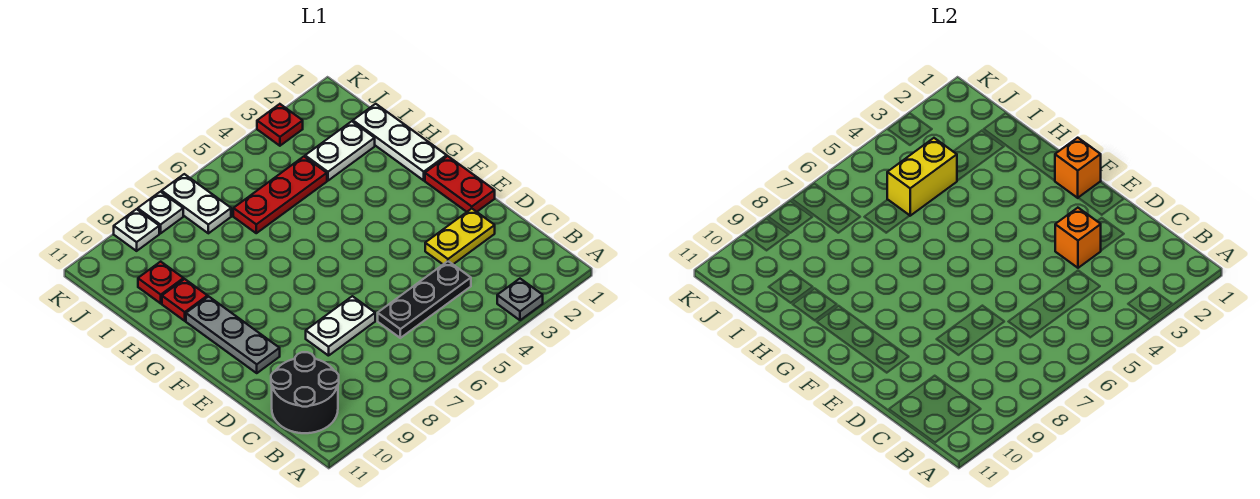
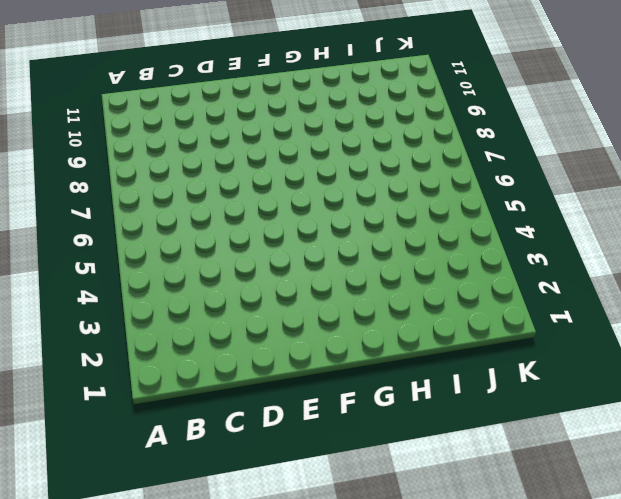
none -> grey plate A3 level 1
none -> black round brick B10:C11 level 1
none -> black plate C4:C6 level 1

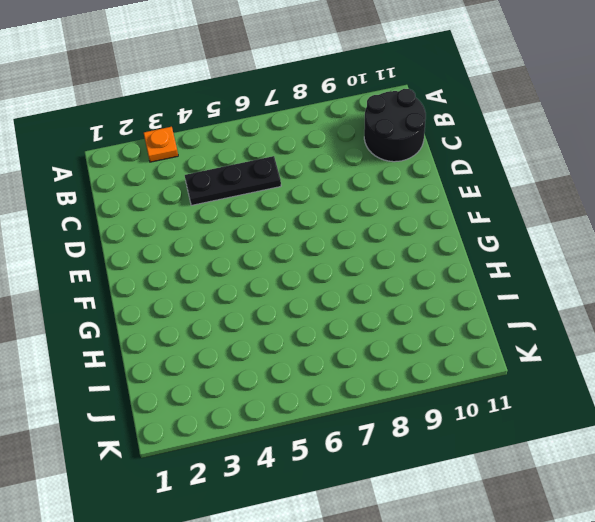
orange plate A3 level 1 -> grey plate A3 level 1
none -> yellow plate D2:D3 level 1
none -> white plate D7:D8 level 1
none -> red plate E1:F1 level 1

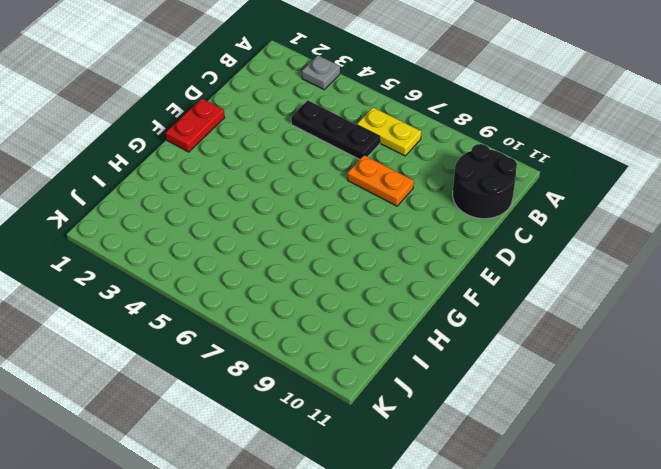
yellow plate B6:B7 level 1 -> yellow plate D2:D3 level 1
orange plate D7:D8 level 1 -> white plate D7:D8 level 1
none -> grey plate E10:G10 level 1
none -> white plate G1:I1 level 1
none -> red plate H10 level 1

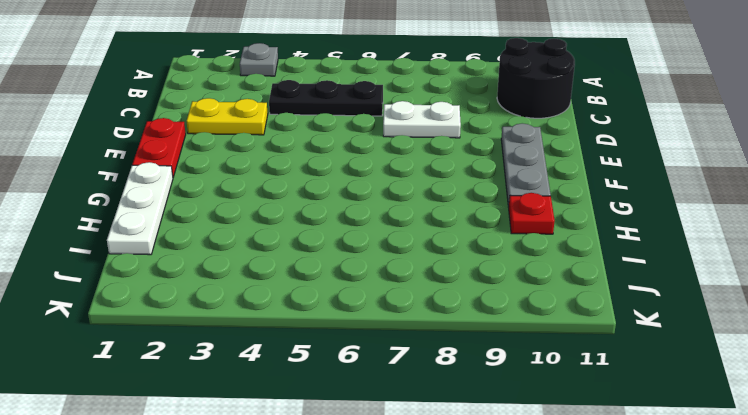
none -> white plate I2:I3 level 1
none -> red plate I4:I6 level 1
none -> red plate I10 level 1

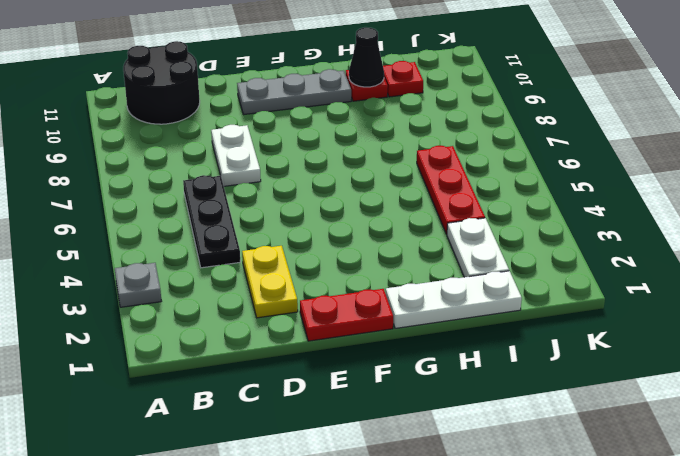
black cone H10 level 2 -> none
none -> white plate J7:K7 level 1
none -> red plate K3 level 1
none -> white plate K8 level 1

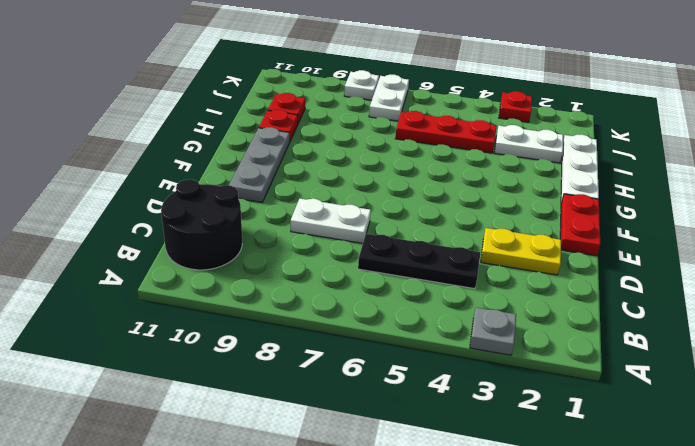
none -> white plate K9 level 1
none -> orange brick D3 level 2
none -> orange brick F1 level 2

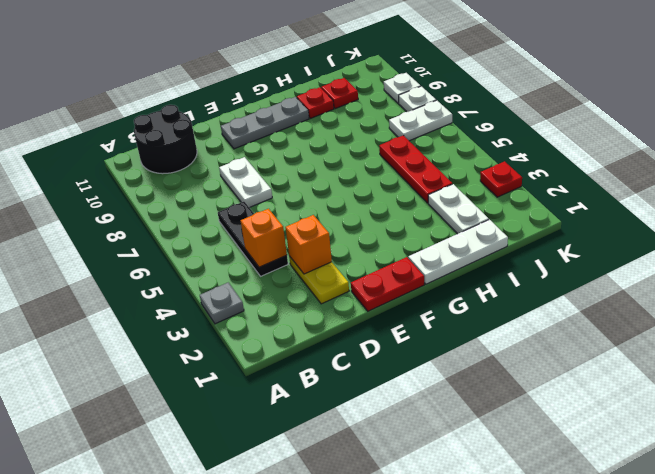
orange brick C4 level 2 -> orange brick F1 level 2
none -> yellow brick I4:I5 level 2

